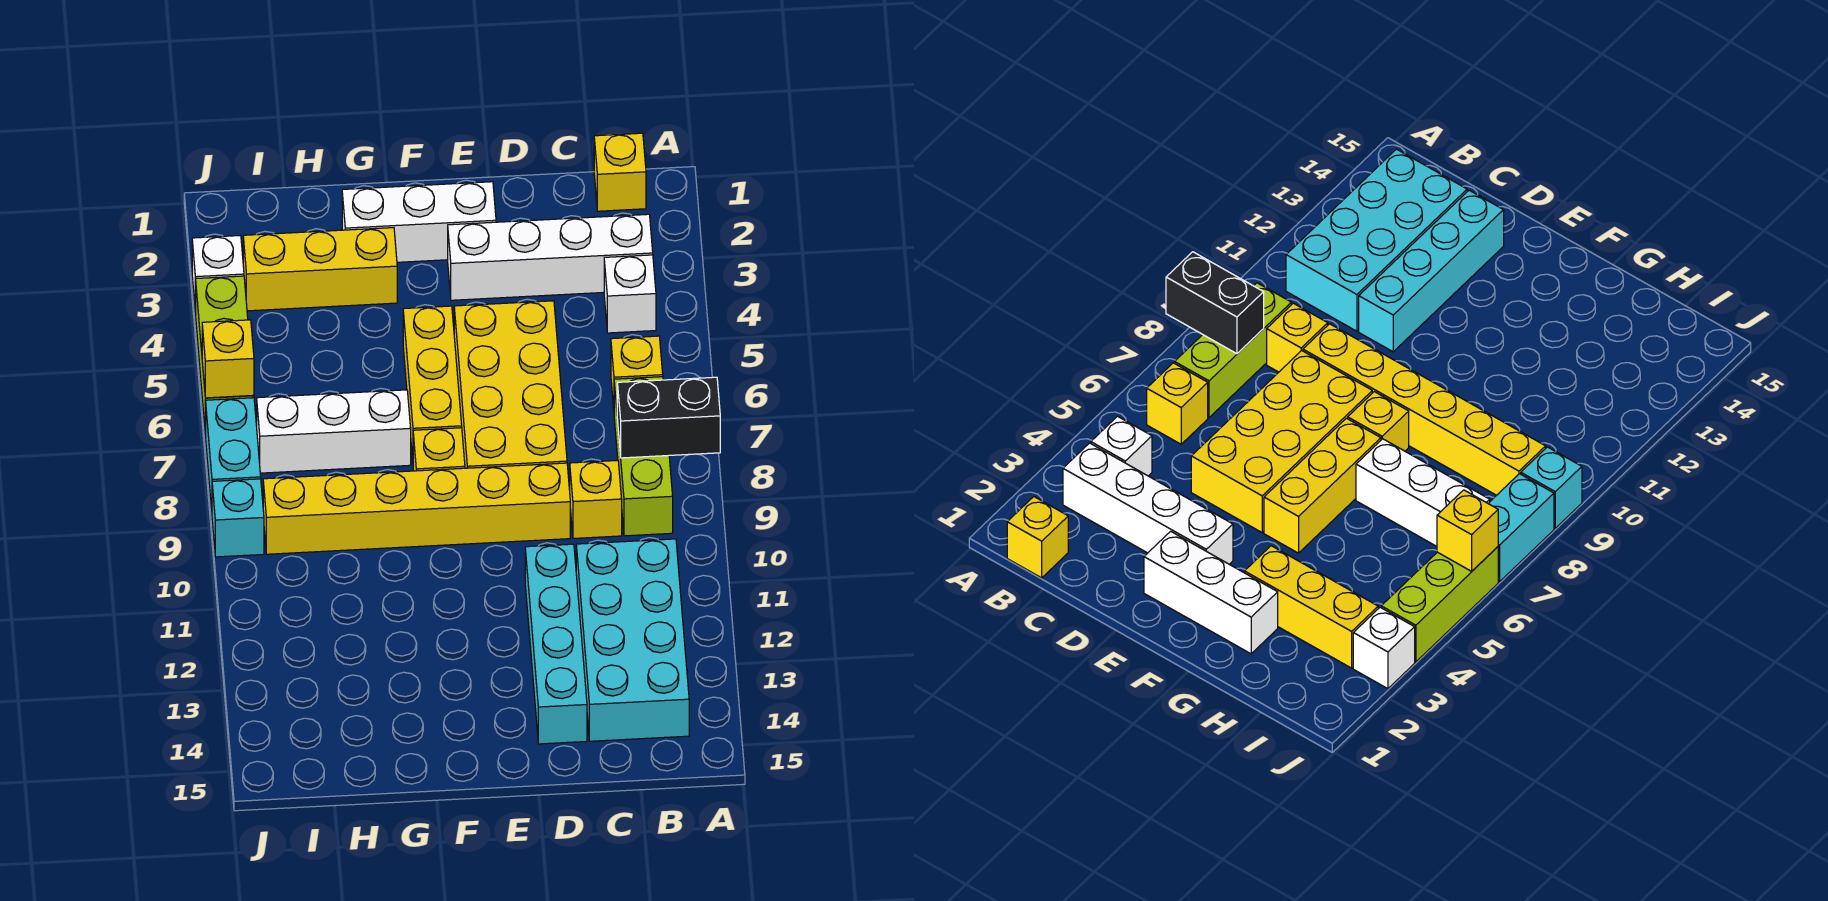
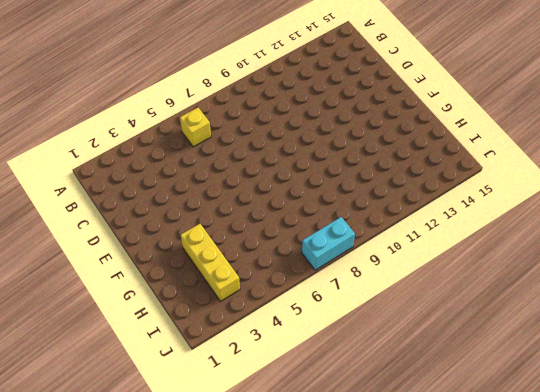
none -> yellow brick B1 level 1
none -> white brick B3:E3 level 1
none -> white brick B4 level 1

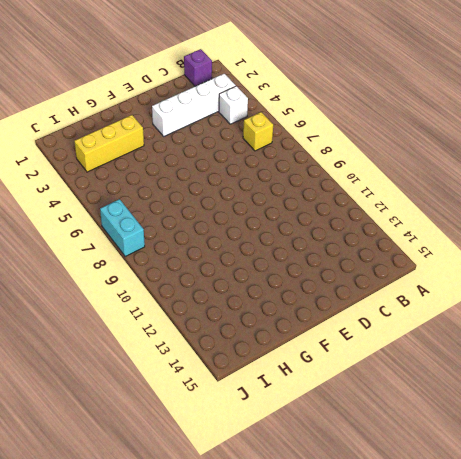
purple brick B1 level 1 -> yellow brick B1 level 1
none -> lime brick B7:B9 level 1
none -> cyan brick B11:C14 level 1
none -> yellow brick C9 level 1

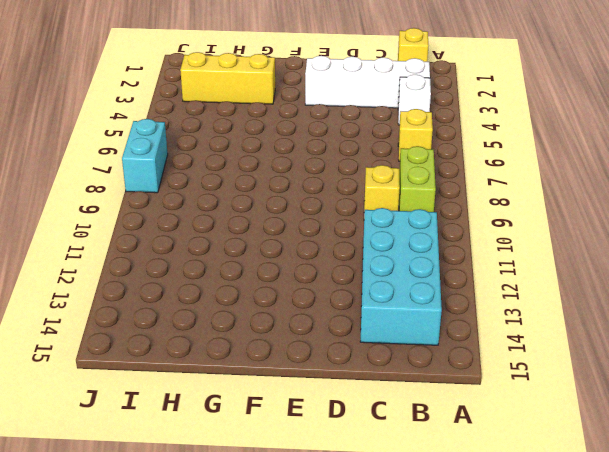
lime brick B8:B9 level 1 -> lime brick B7:B9 level 1
none -> yellow brick D5:E8 level 1
none -> yellow brick D9:I9 level 1
none -> cyan brick D11:D14 level 1

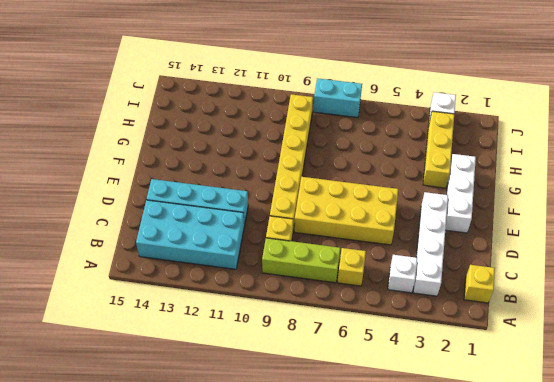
none -> yellow brick F5:F7 level 1
none -> yellow brick F8 level 1
none -> white brick G7:I7 level 1

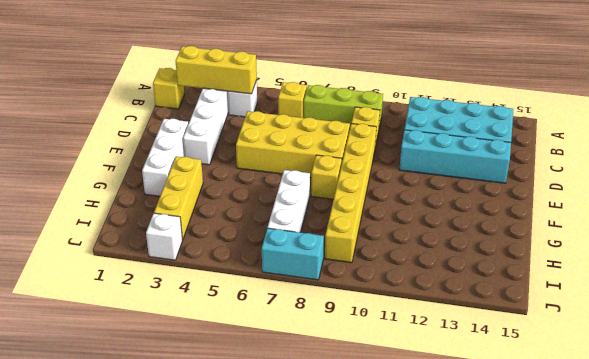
yellow brick B2:B4 level 2 -> yellow brick F5:F7 level 1
none -> lime brick J4:J6 level 1
none -> cyan brick J9 level 1
none -> black brick A8:B8 level 2

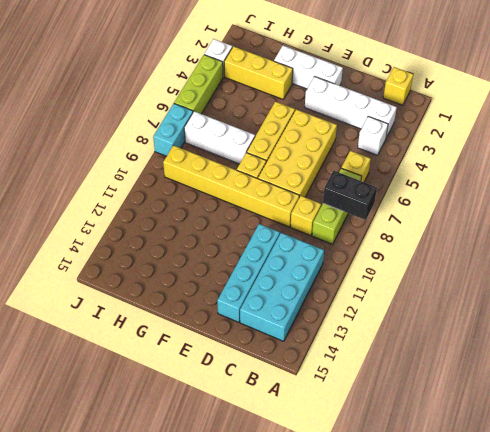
none -> cyan brick J9 level 1
none -> yellow brick J6 level 2

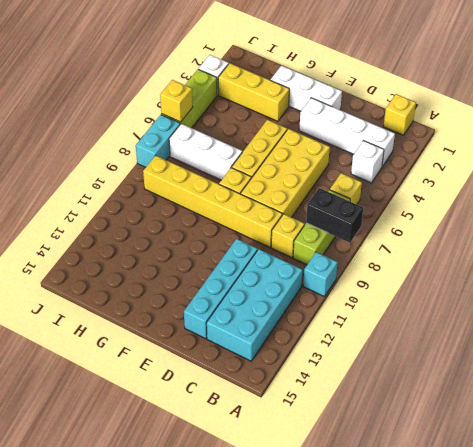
cyan brick A10 level 1 -> cyan brick J9 level 1

